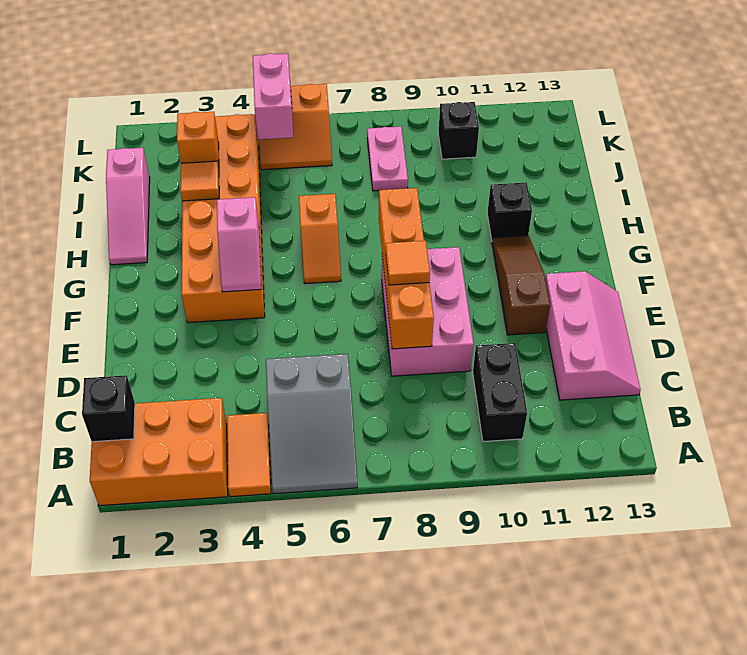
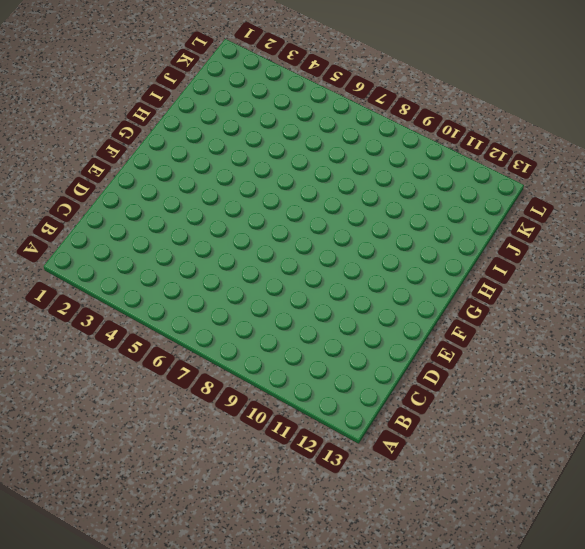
none -> orange brick A1:B3 level 1
none -> orange tile A4:B4 level 1
none -> grey slope A5:C6 level 1 top C

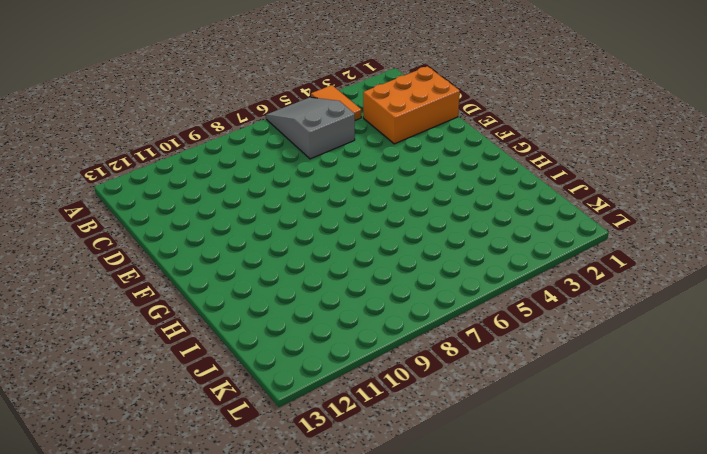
orange brick C1:D3 level 1 -> orange brick A1:B3 level 1
none -> black brick B10:C10 level 1
none -> pink slope C12:E13 level 1 top 12
none -> pink brick D8:F9 level 1

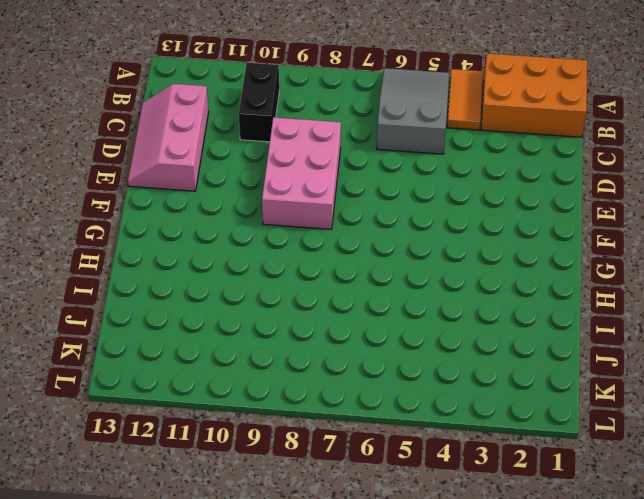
none -> brown slope E11:G11 level 1 top E
none -> orange brick F3:K4 level 1
none -> orange slope G6:H6 level 1 top H

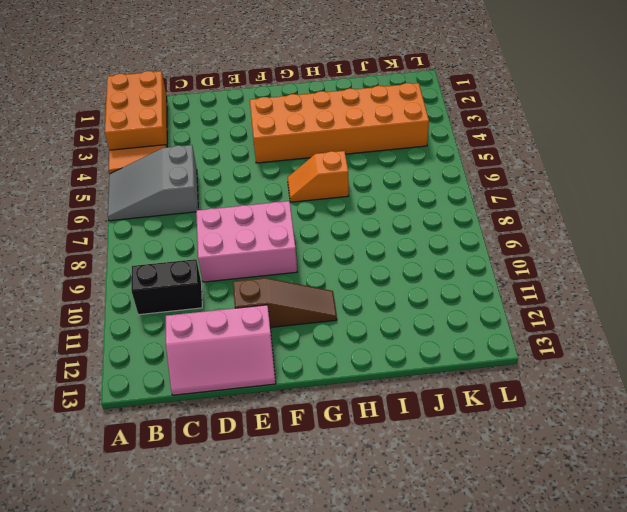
none -> pink slope H1:J1 level 1 top J
none -> black brick H11 level 1
none -> pink plate J8:K8 level 1

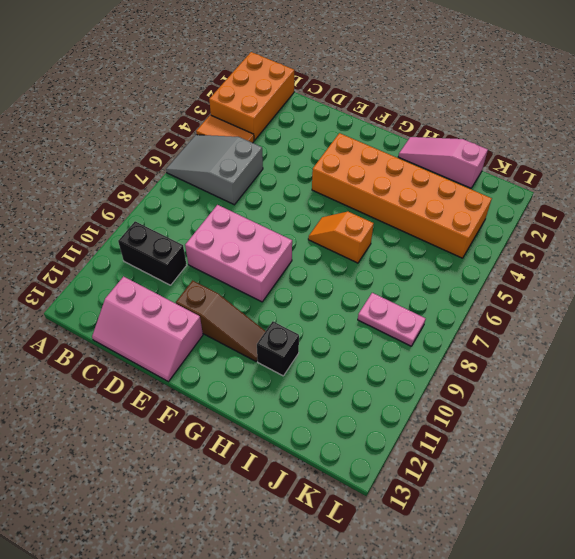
none -> orange slope K5:L6 level 1 top L
none -> black brick K10 level 1
none -> black brick B1 level 2

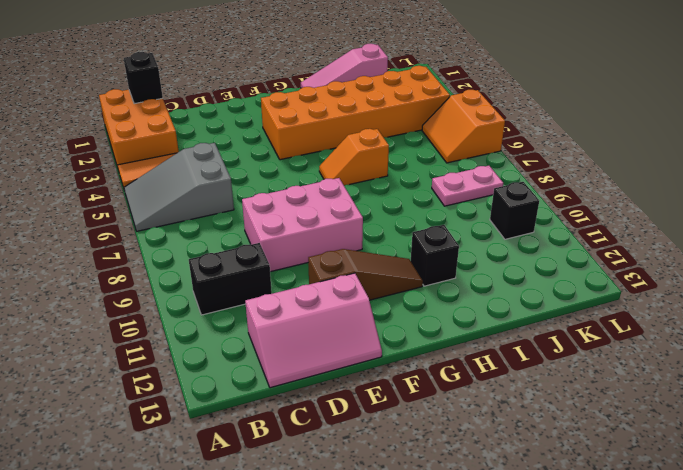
none -> orange brick D8:G8 level 2
none -> pink slope F4:G4 level 2 top G
none -> orange tile I3 level 2

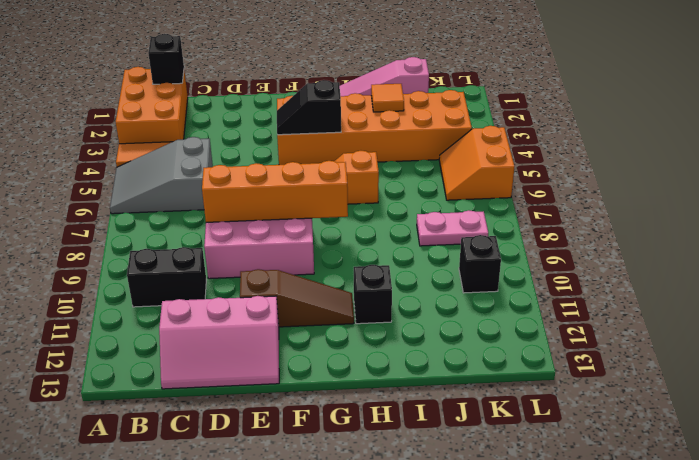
black slope F4:G4 level 2 top G -> pink slope F4:G4 level 2 top G
none -> orange brick J3 level 2
none -> pink brick K5:L5 level 2
none -> orange tile E8 level 3

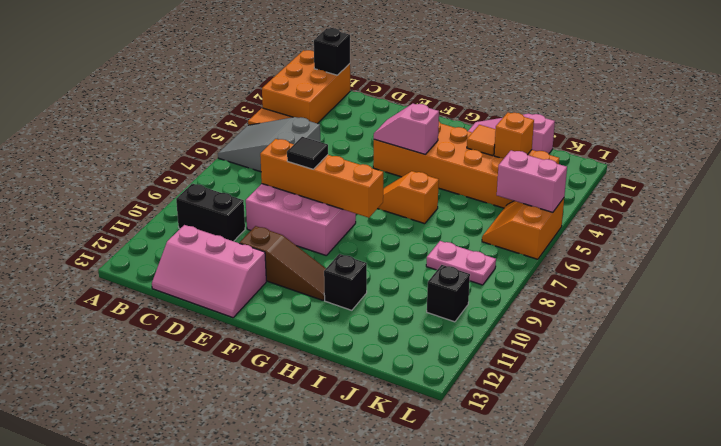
black tile E8 level 3 -> orange tile E8 level 3

